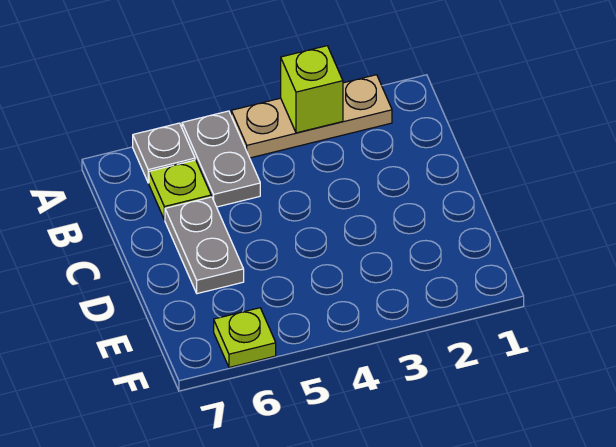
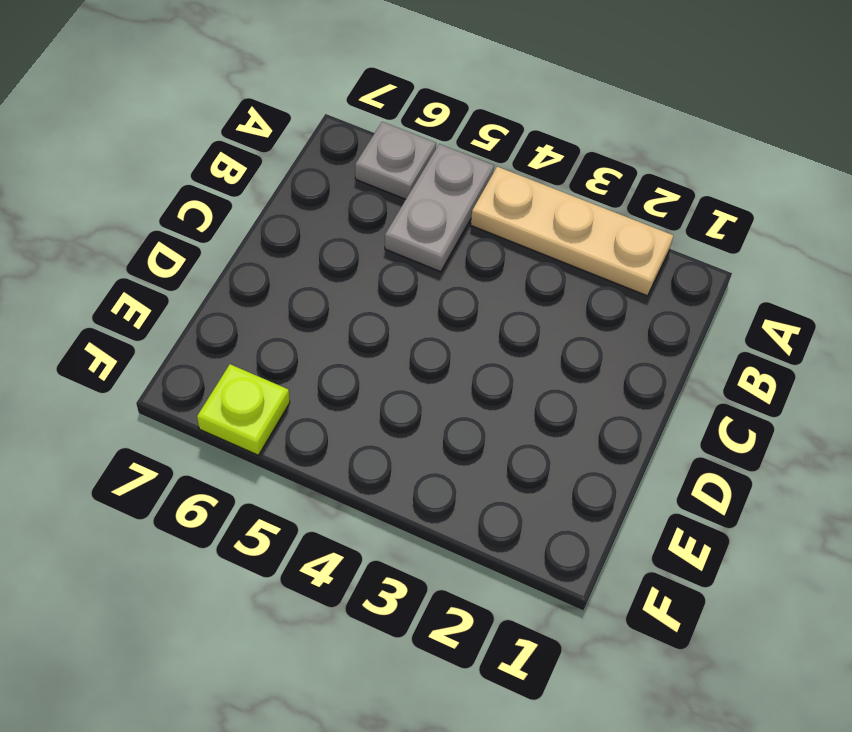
none -> lime plate B6 level 1
none -> grey plate C6:D6 level 1

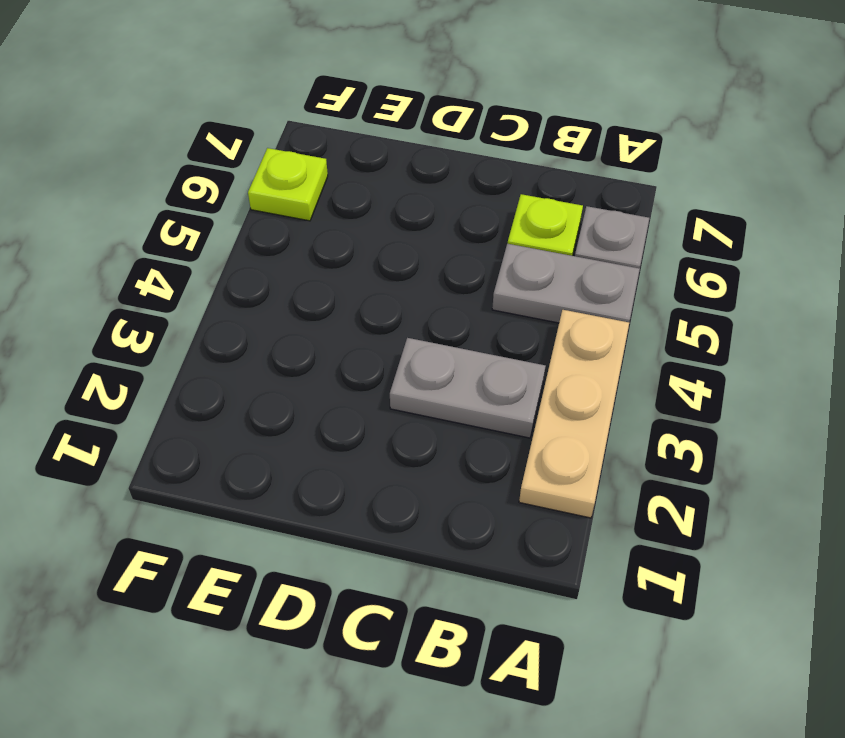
grey plate B3:C3 level 1 -> grey plate C6:D6 level 1
none -> lime brick A3 level 2

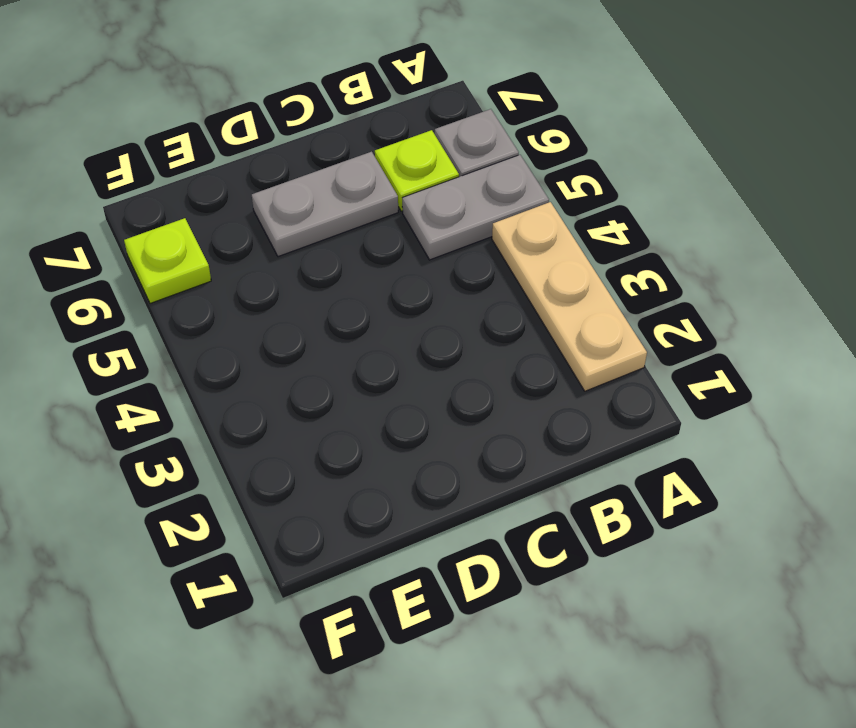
none -> lime brick A3 level 2

